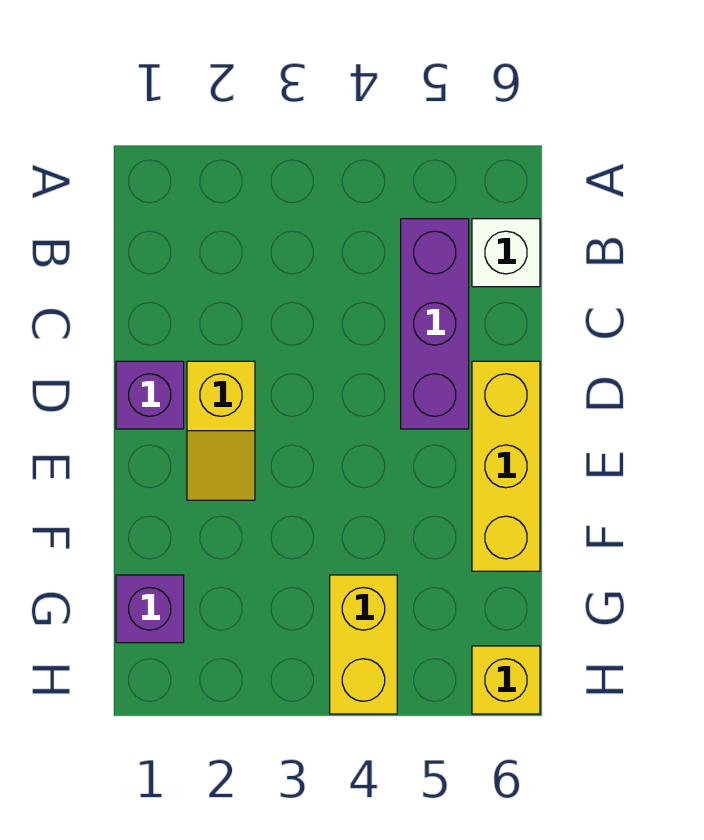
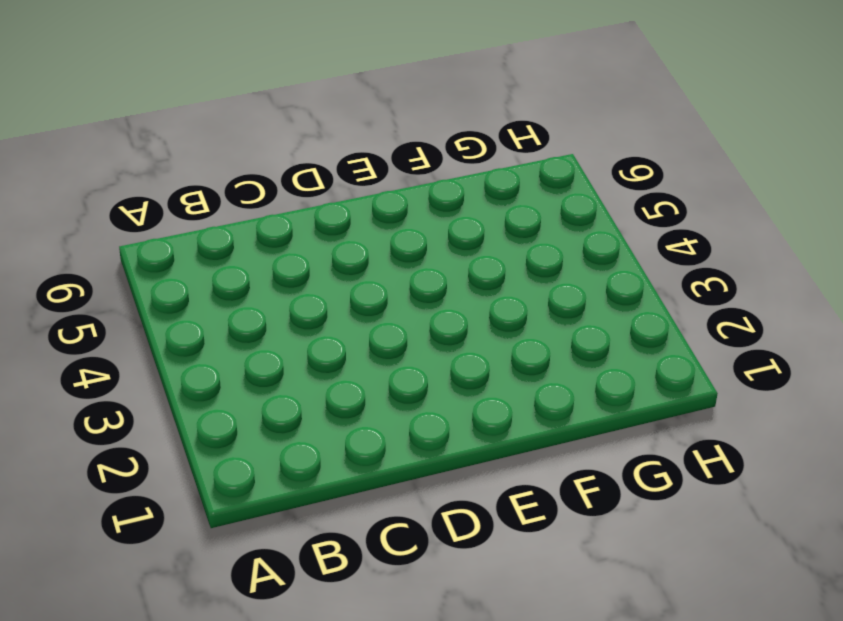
none -> purple brick B5:D5 level 1
none -> white brick B6 level 1

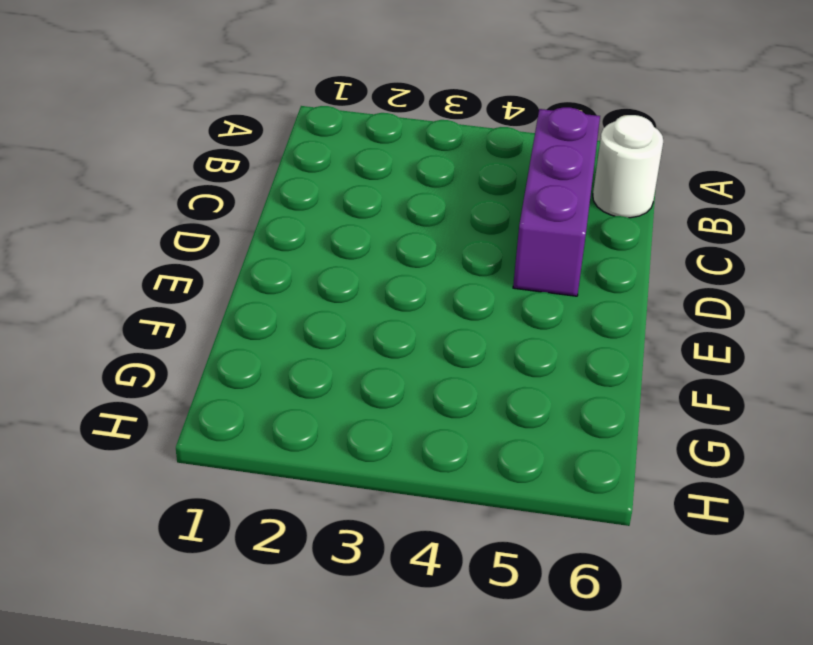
white round brick B6 level 1 -> white brick B6 level 1
none -> purple brick D1 level 1
none -> yellow slope D2:E2 level 1 top D

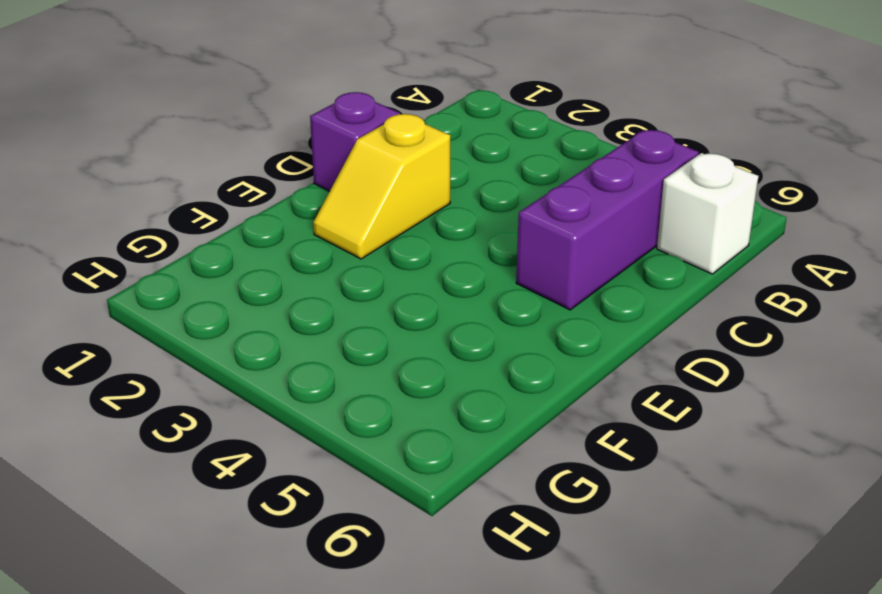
none -> yellow brick D6:F6 level 1
none -> purple brick G1 level 1

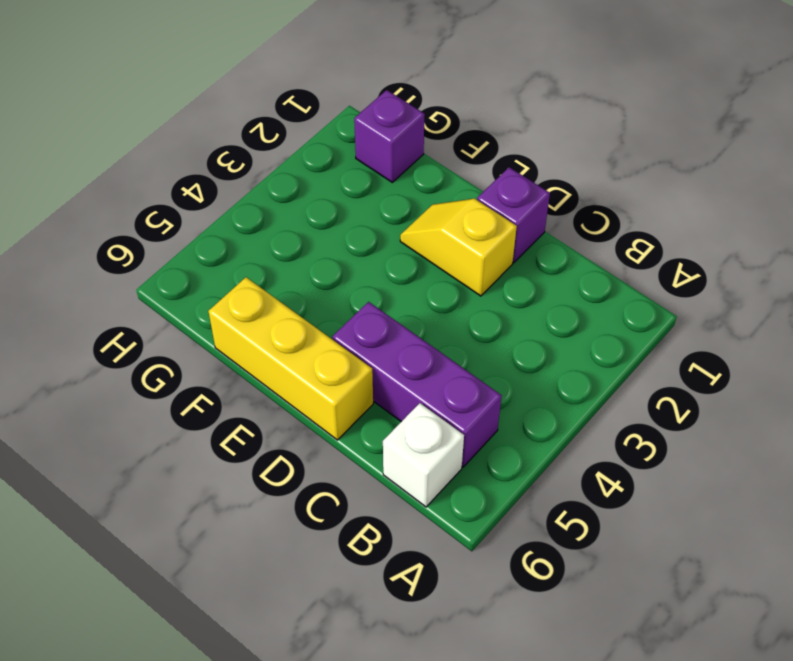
none -> yellow brick G4:H4 level 1
none -> yellow brick H6 level 1

